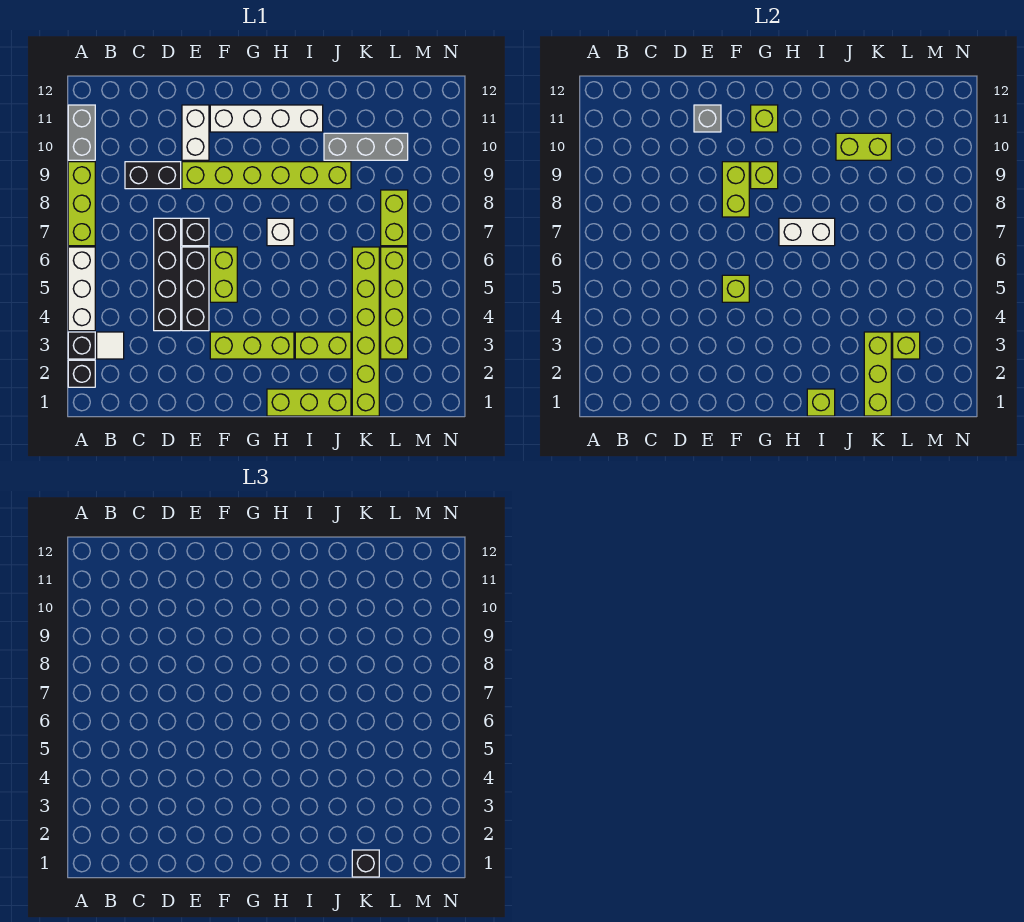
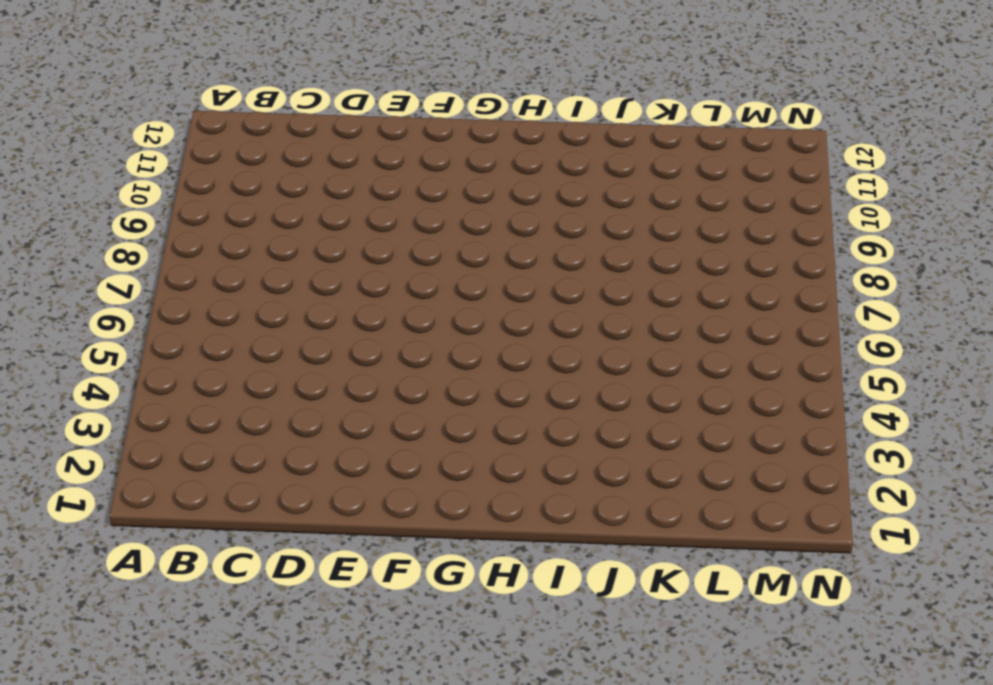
none -> black brick A2 level 1
none -> black brick A3 level 1
none -> white brick A4:A6 level 1
none -> lime brick A7:A9 level 1

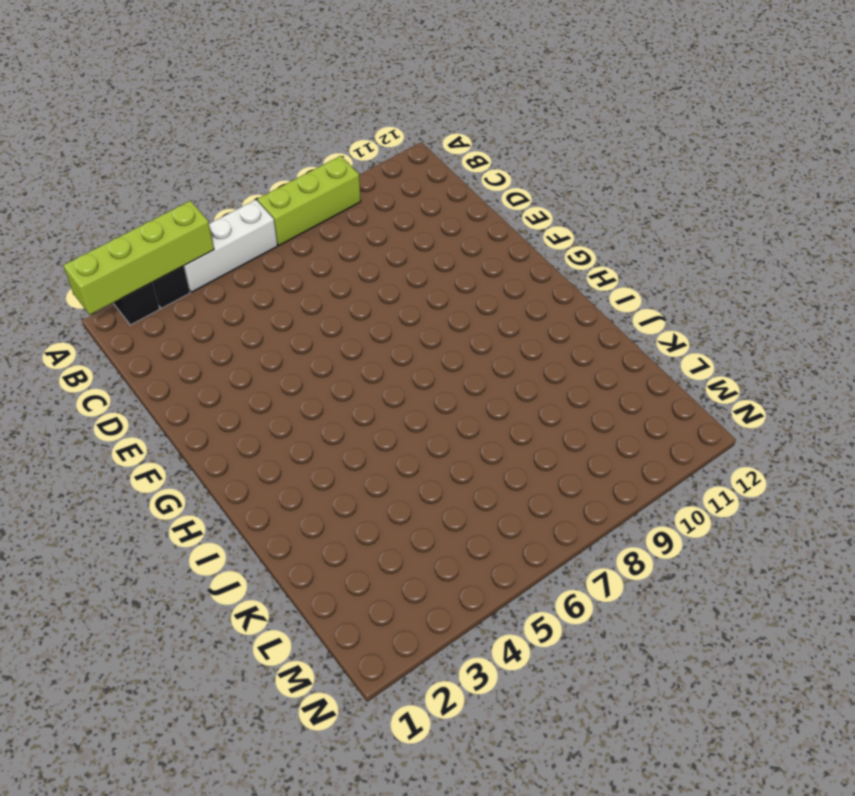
lime brick A1:A4 level 2 -> lime brick L3:L6 level 1
none -> grey brick A10:A11 level 1
none -> white tile B3 level 1
none -> black brick C9:D9 level 1
none -> black brick D4:D7 level 1

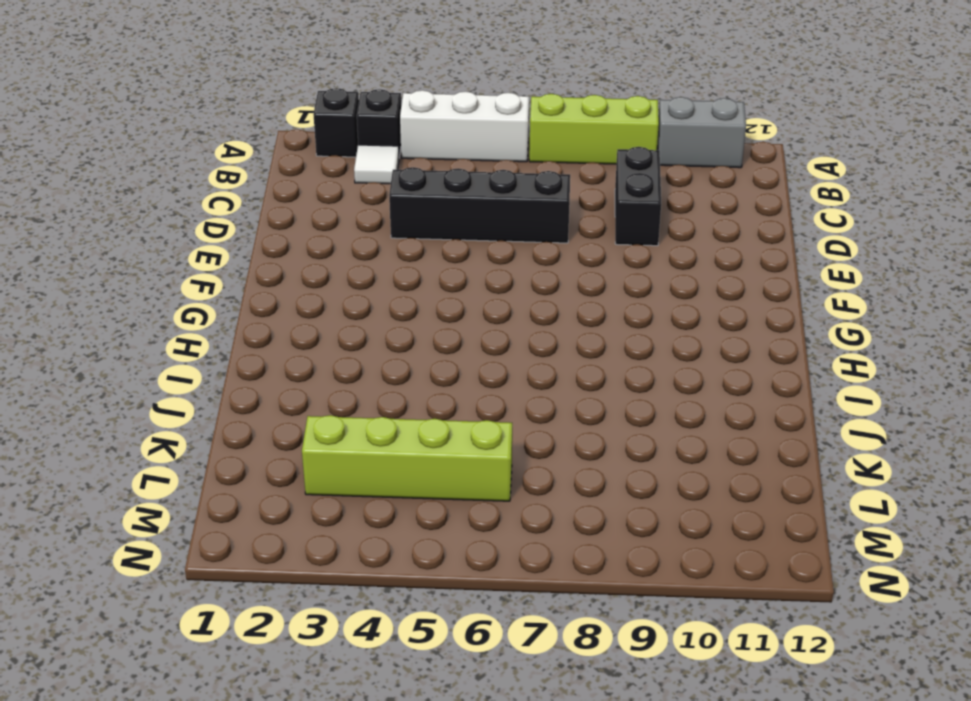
none -> black brick E4:E6 level 1
none -> black brick E7 level 1
none -> lime brick E9:J9 level 1
none -> white brick E10:E11 level 1

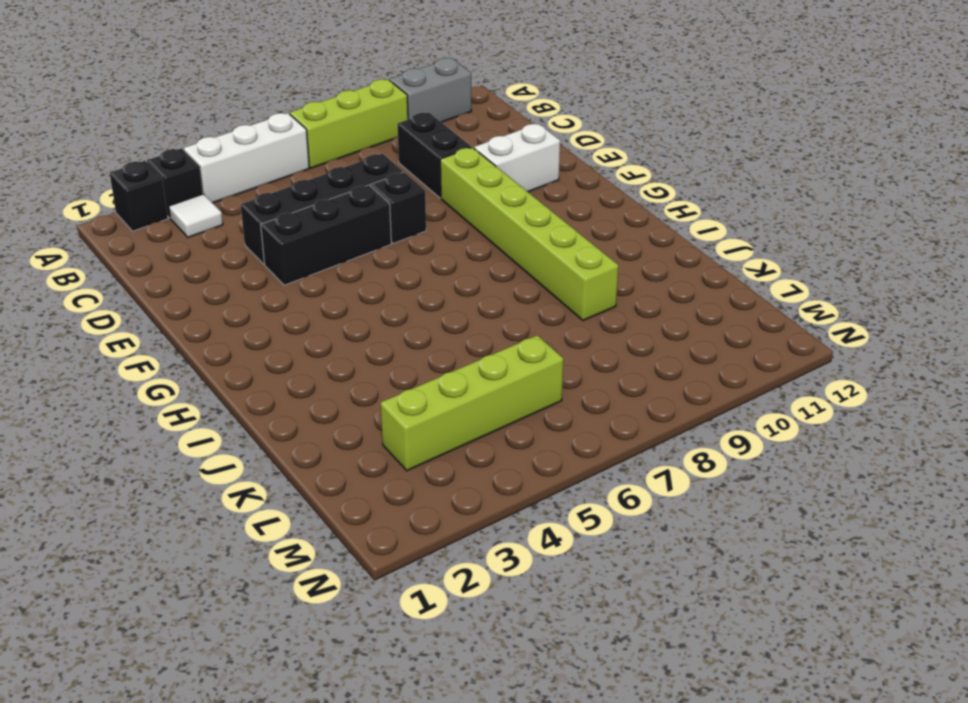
none -> lime brick F3:H3 level 1
none -> lime brick F5:F6 level 1
none -> white brick F11:I11 level 1
none -> lime brick H1:J1 level 1

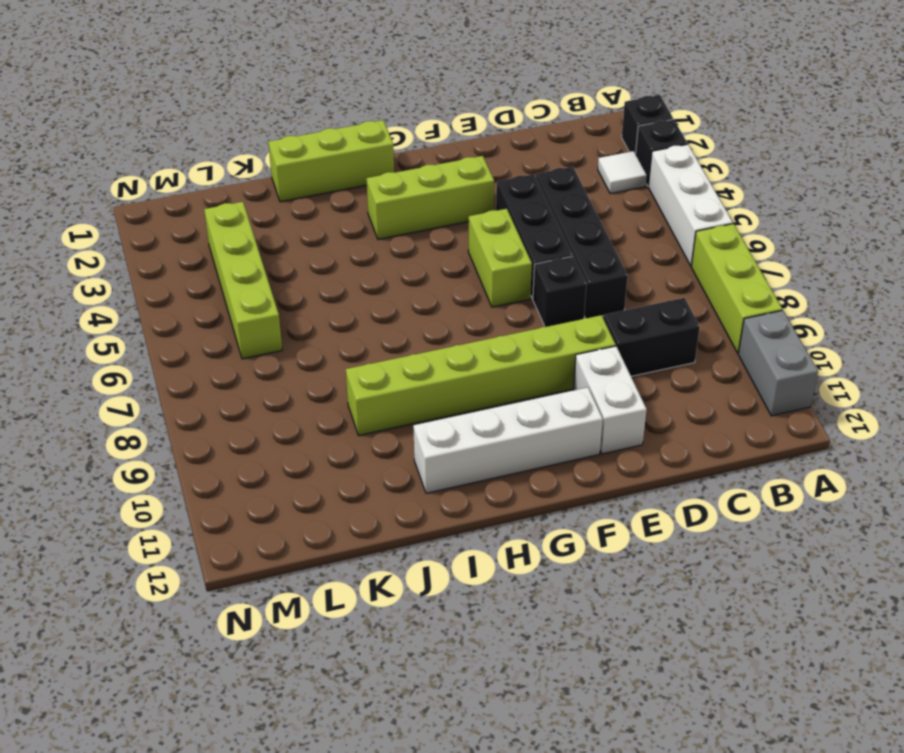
none -> white brick H7 level 1
none -> lime brick I3:J3 level 1
none -> grey brick J10:L10 level 1
none -> lime brick K1:K6 level 1

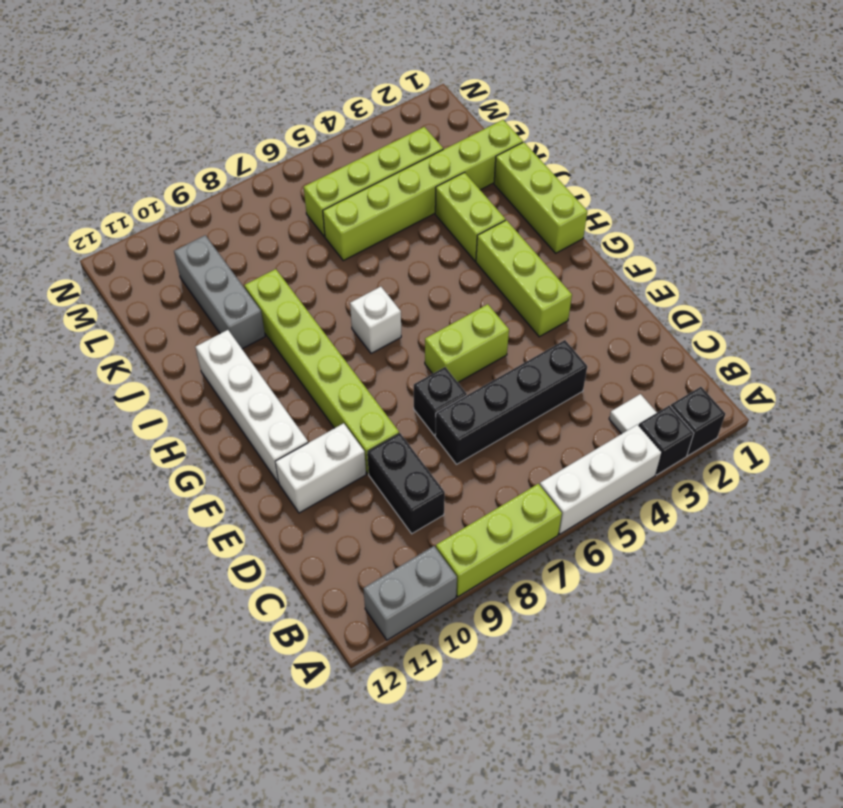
none -> black brick E4:E6 level 1
none -> lime brick L7:L8 level 1
none -> grey brick E11 level 2
none -> lime brick F5 level 2

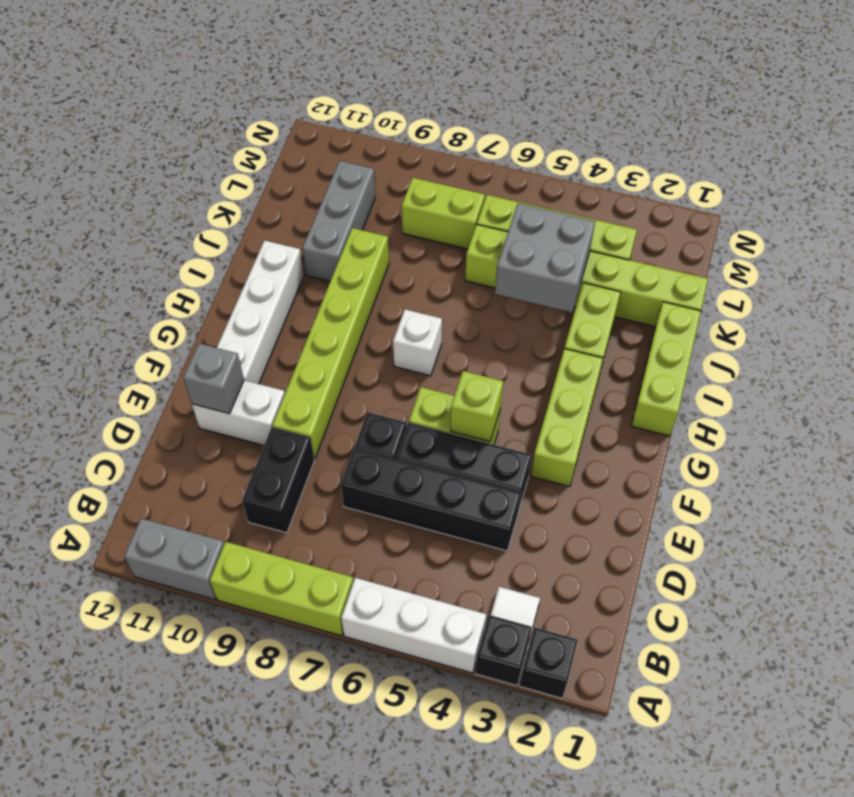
grey brick J4:K5 level 2 -> none
none -> lime brick F8:F9 level 2
none -> lime brick G9 level 2
none -> lime brick G11 level 2
none -> white brick H7:I7 level 2

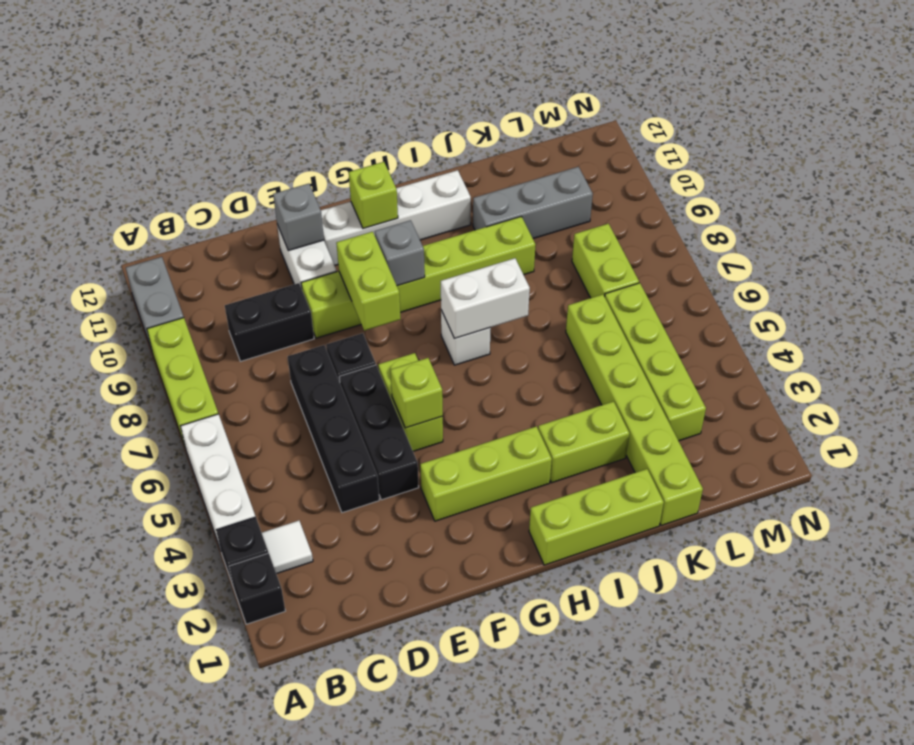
grey brick G9 level 2 -> lime brick G9 level 2
none -> lime brick I1 level 2
none -> lime brick J10:K10 level 2
none -> lime brick K1:K3 level 2
none -> lime brick L3 level 2

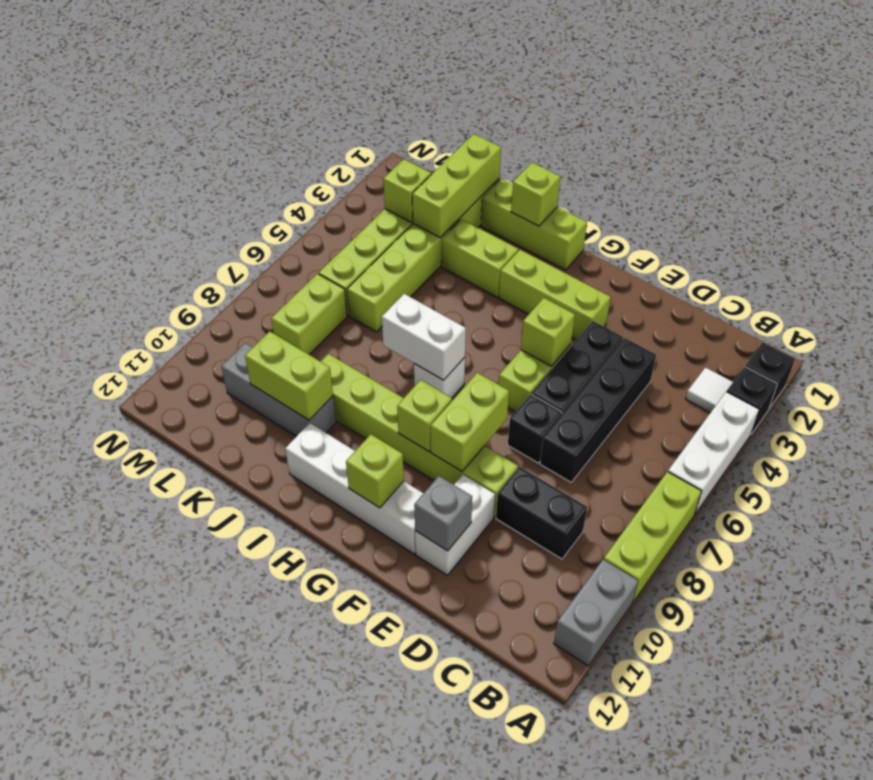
none -> black brick K1 level 3

